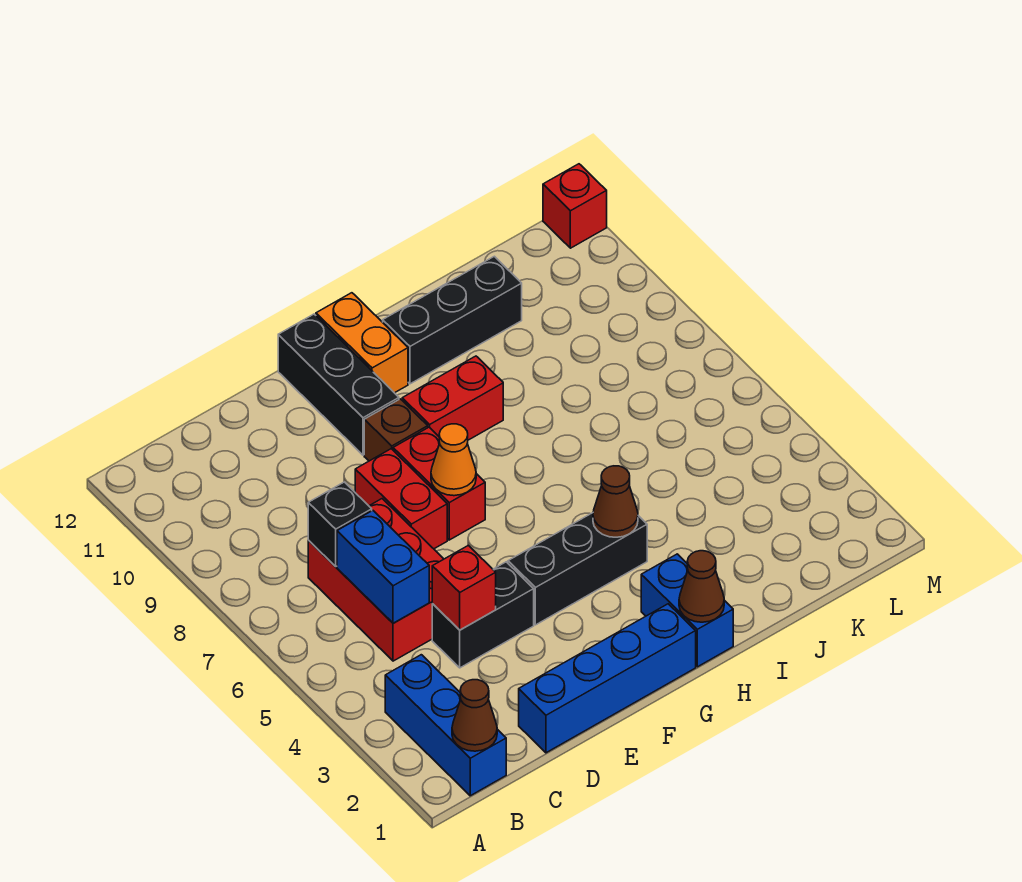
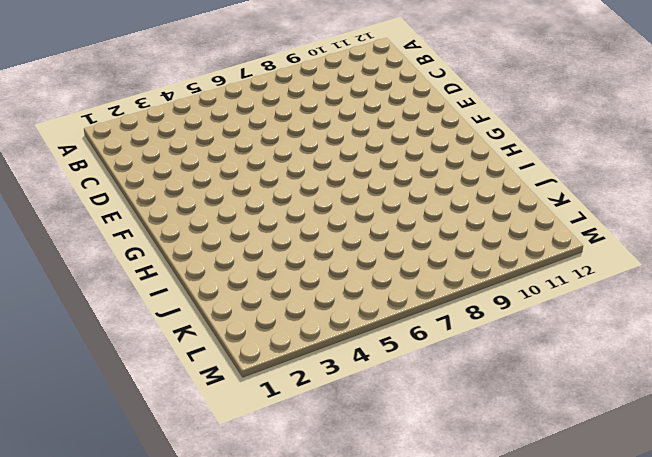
none -> blue brick B1:B3 level 1
none -> red brick C5:D7 level 1
none -> blue brick D1:G1 level 1

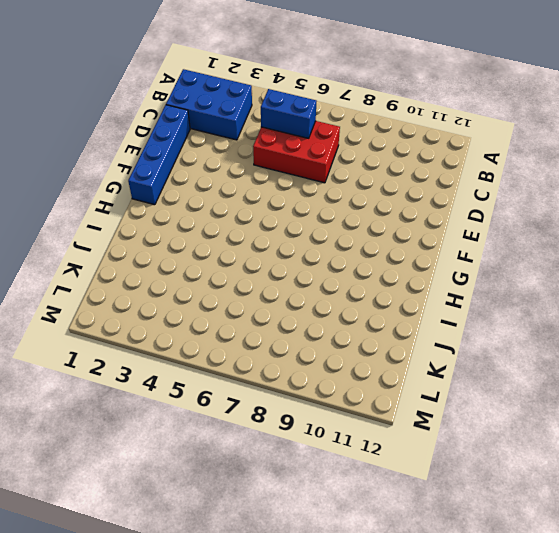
blue brick B1:C3 level 1 -> blue brick B1:B3 level 1
none -> black brick D4:E4 level 1
none -> red brick E7:E8 level 1
none -> black brick F4:H4 level 1

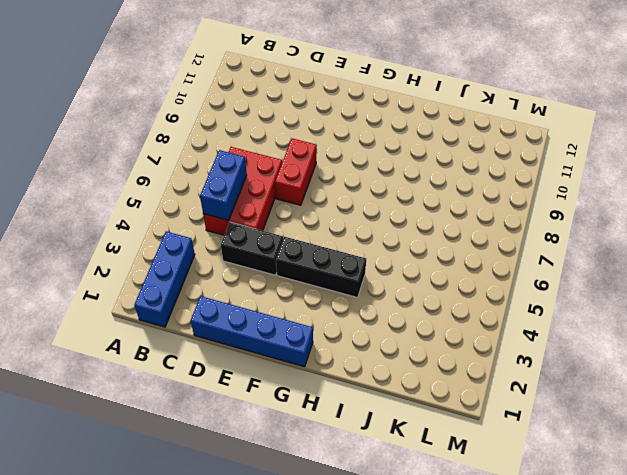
none -> red brick F7:F8 level 1
none -> brown brick F9 level 1
none -> black brick F10:F12 level 1

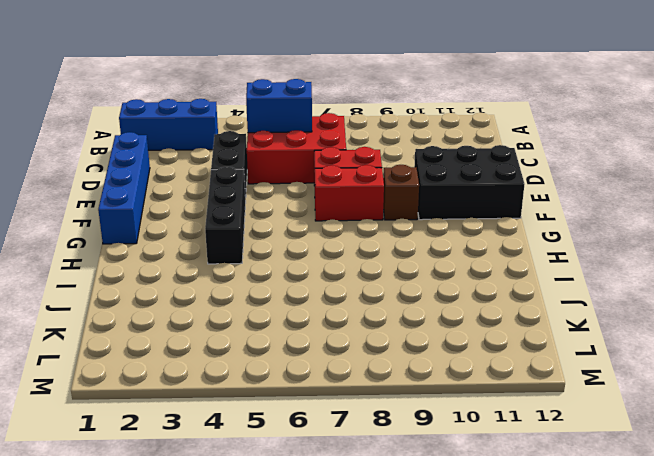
black brick E10:F12 level 1 -> black brick F10:F12 level 1
none -> red brick G9:H9 level 1
none -> orange brick G11:G12 level 1
none -> blue brick H1:H2 level 1

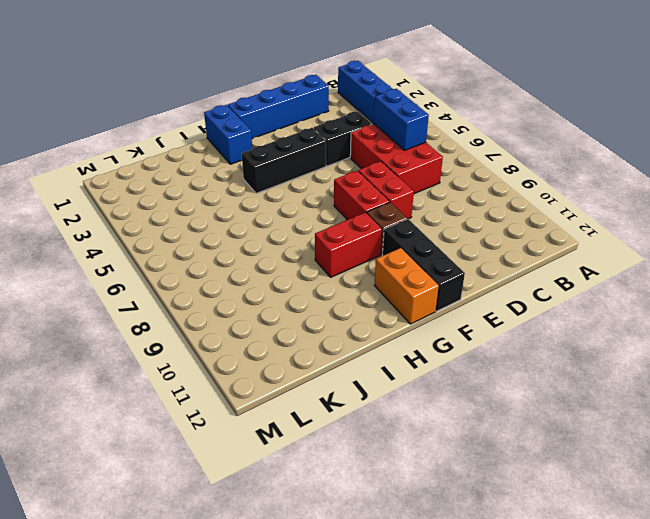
none -> black brick H11:J11 level 1
none -> red brick M12 level 1
none -> brown cone B1 level 2

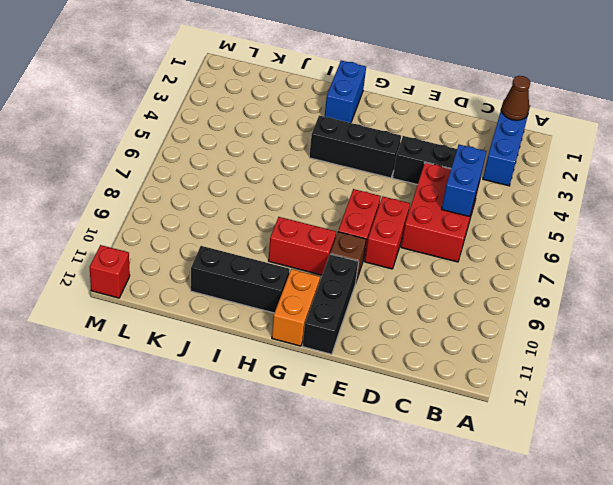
none -> blue brick D1:G1 level 1
none -> black brick C7 level 2
none -> red brick D4 level 2

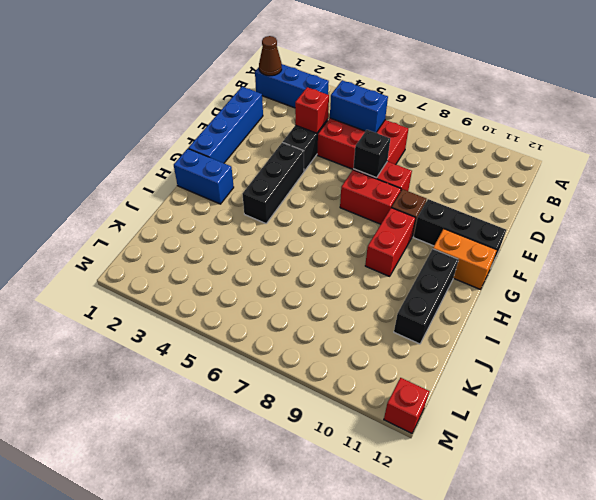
black brick E7 level 2 -> black brick C7 level 2
none -> orange cone F7 level 2
none -> brown cone H1 level 2
none -> brown cone H4 level 2

